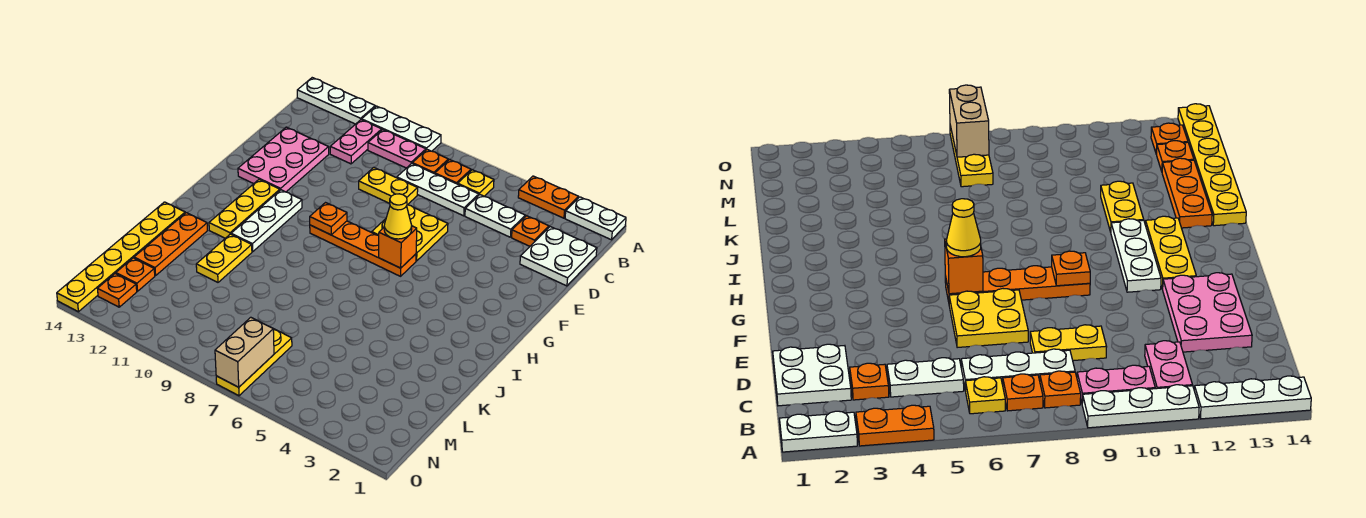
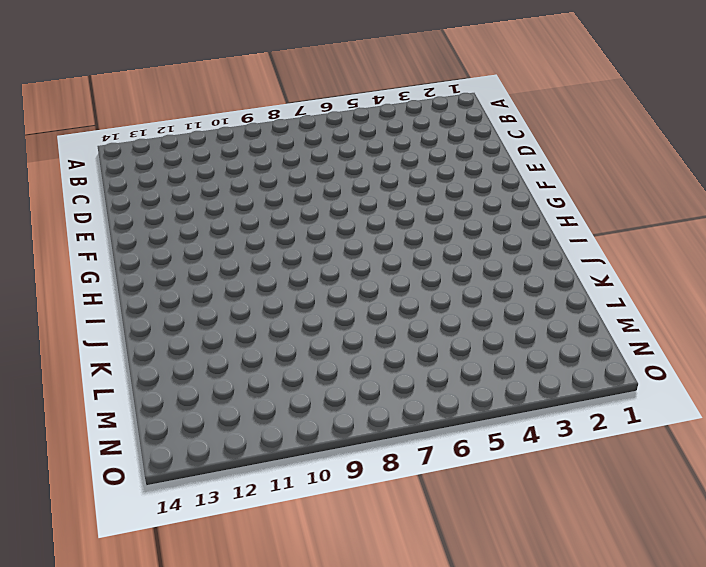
none -> white plate A1:A2 level 1
none -> orange plate A3:A4 level 1
none -> white plate A9:A11 level 1

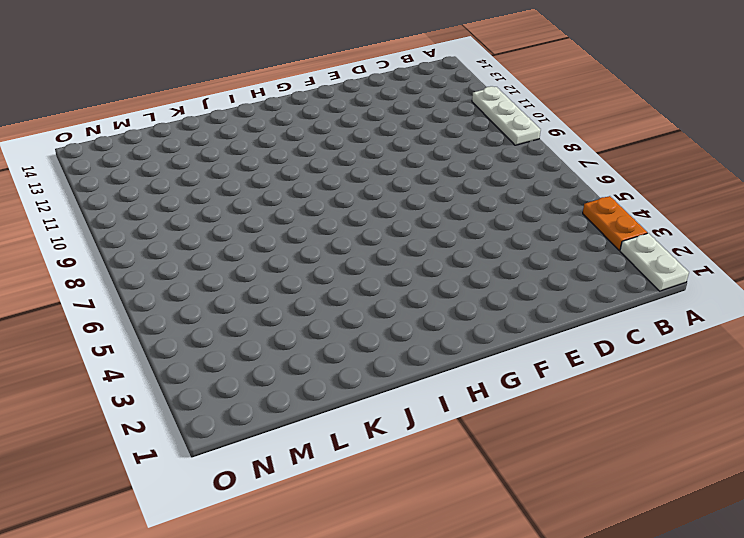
none -> white plate A12:A14 level 1
none -> yellow plate B6 level 1
none -> orange plate B7 level 1

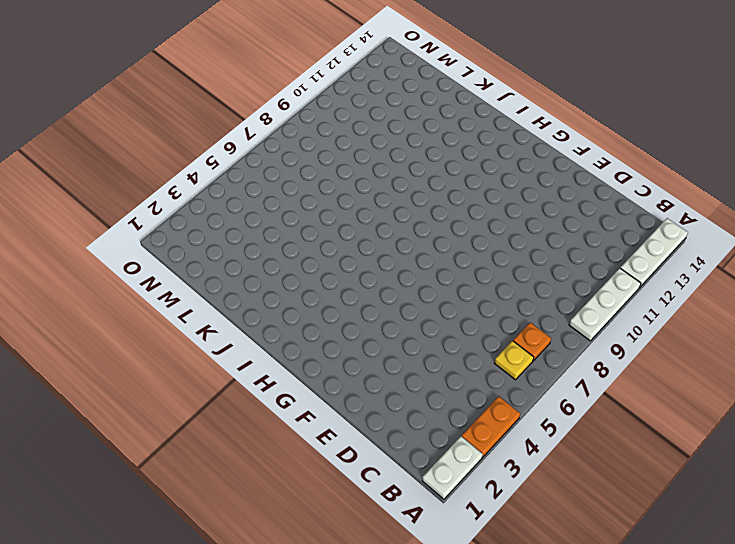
none -> orange plate B8 level 1
none -> pink plate B9:B10 level 1
none -> pink plate B11:C11 level 1

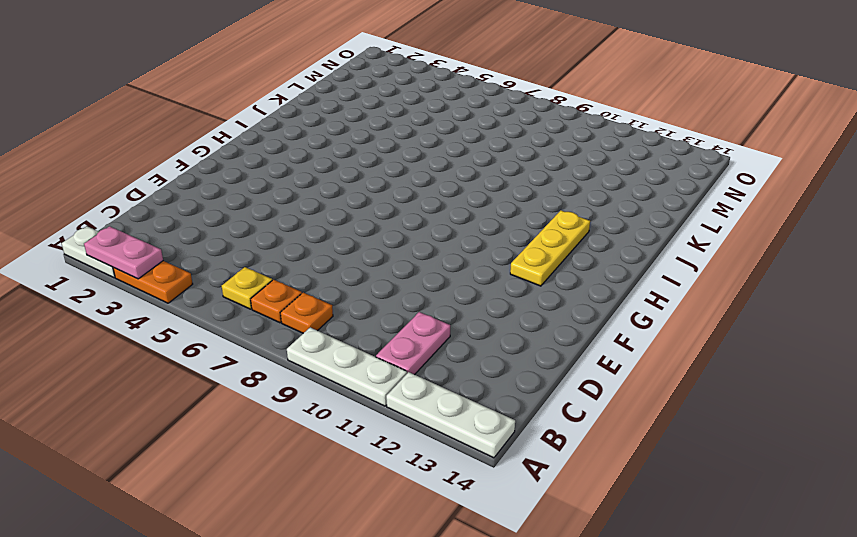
pink plate A2:A3 level 2 -> pink plate B9:B10 level 1
none -> white plate C1:D2 level 1
none -> orange plate C3 level 1
none -> white plate C4:C5 level 1

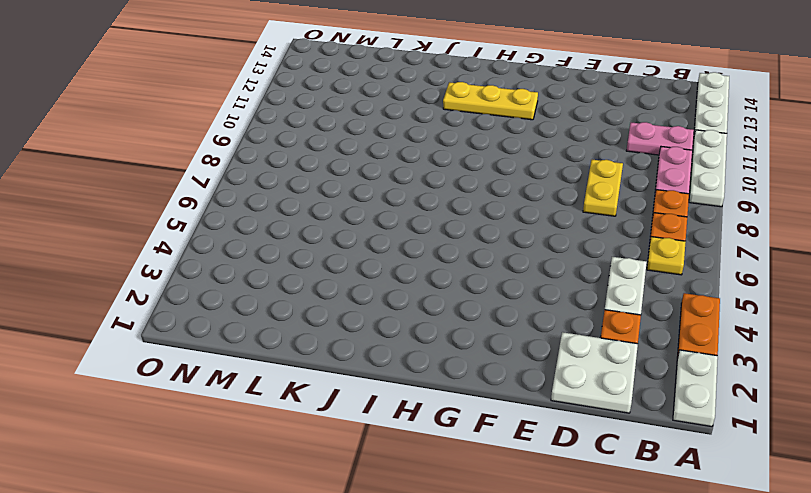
none -> white plate C6:C8 level 1
none -> pink plate D12:F13 level 1
none -> yellow plate E6:F7 level 1

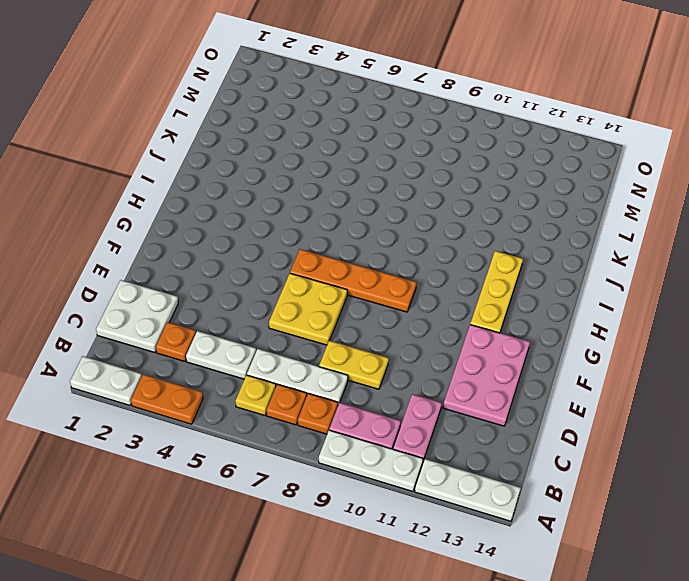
none -> white plate G11:I11 level 1
none -> yellow plate J11:K11 level 1
none -> orange plate J13:L13 level 1

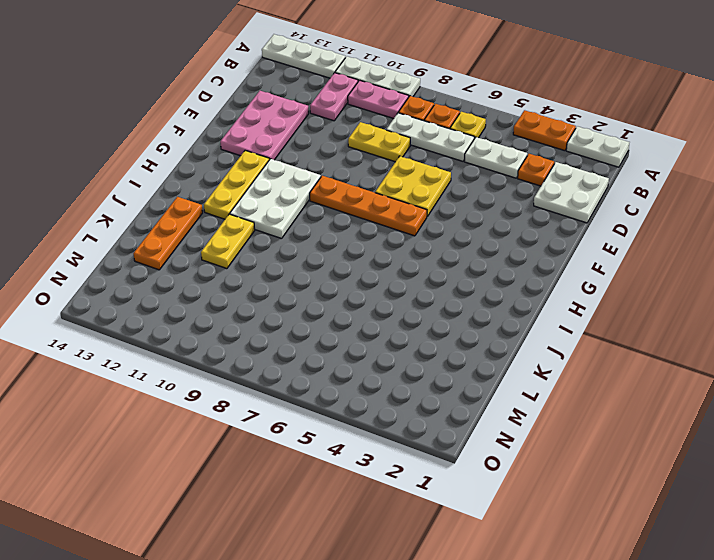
white plate G10:I11 level 1 -> white plate G11:I11 level 1
none -> yellow plate J14:O14 level 1
none -> yellow plate M7:O7 level 1
none -> orange plate M13 level 1

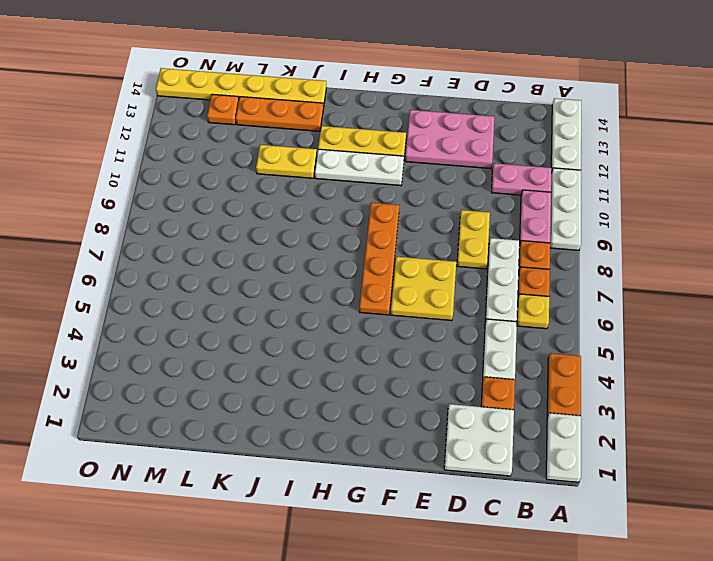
none -> yellow plate M7:O7 level 1
none -> orange plate N13 level 1
none -> orange brick G6 level 2

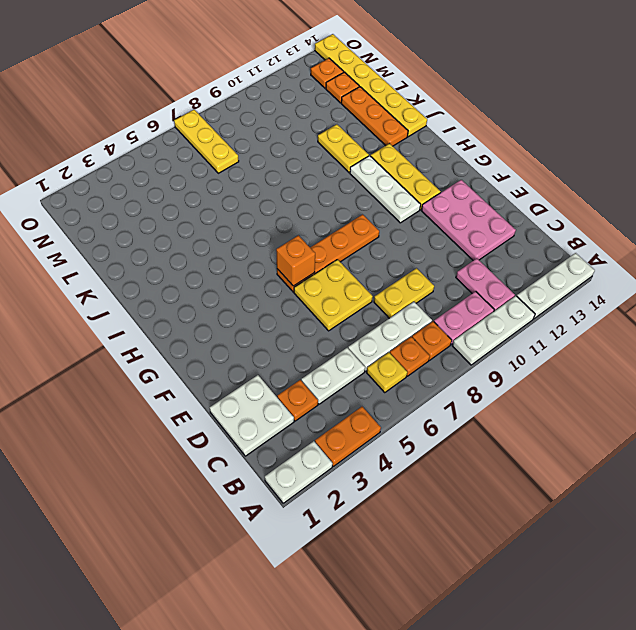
none -> orange plate G9 level 2
none -> tan brick N7:O7 level 2
none -> yellow cone G6 level 3

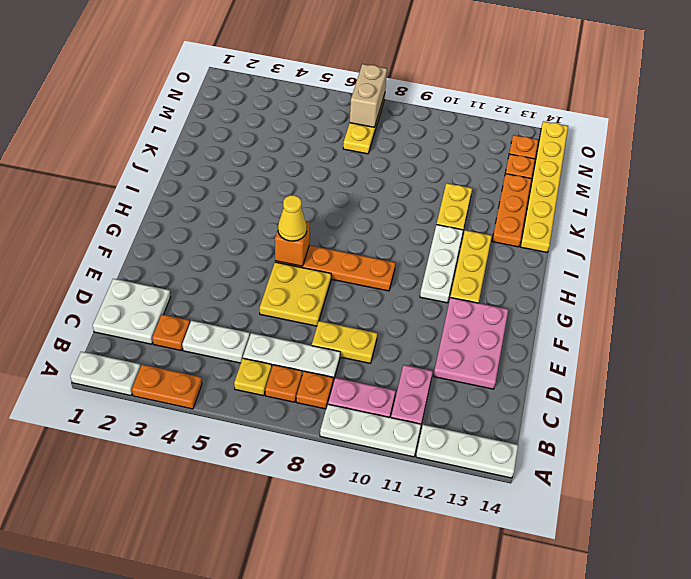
none -> orange plate G9 level 2

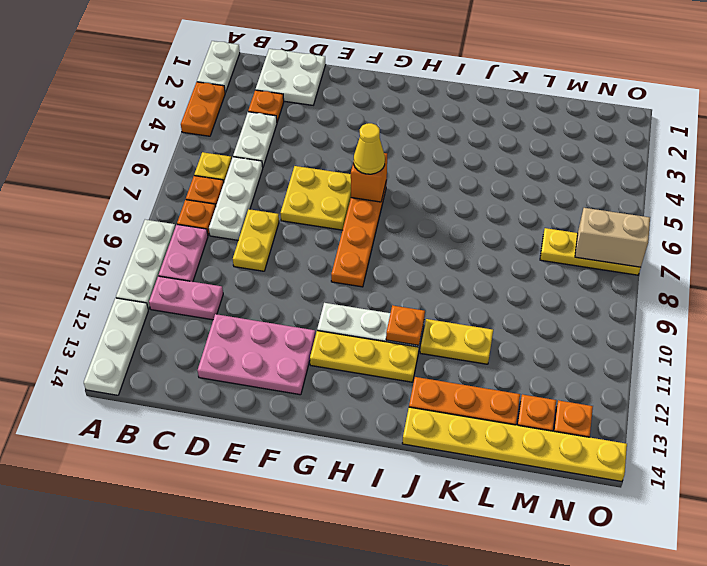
orange plate I11 level 2 -> orange plate G9 level 2

